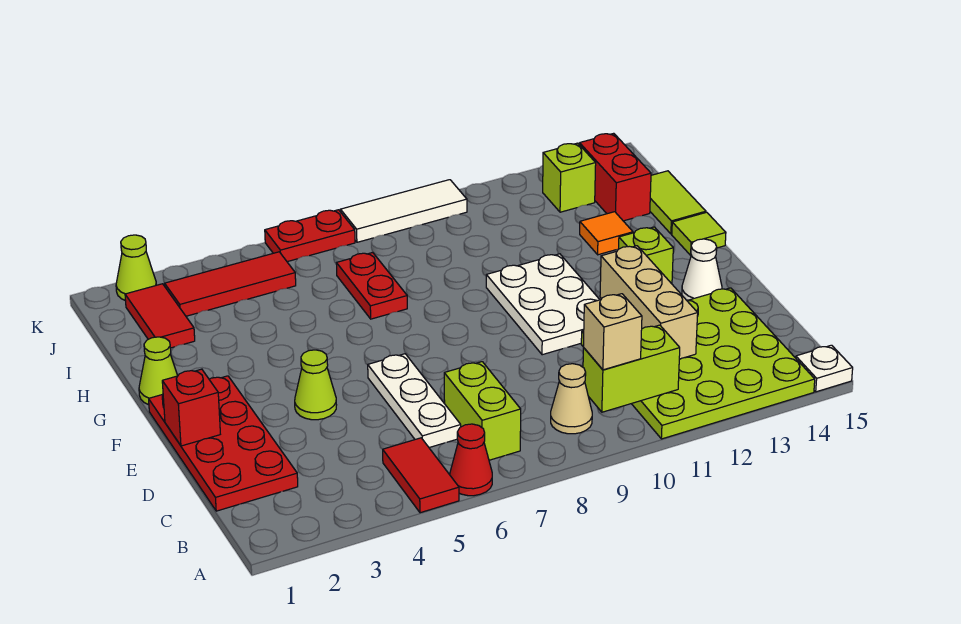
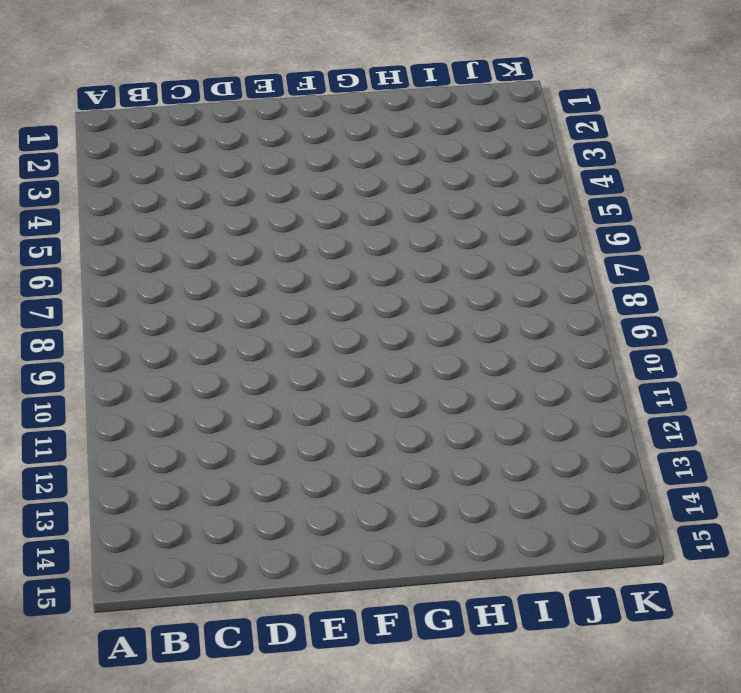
none -> red tile A5:B5 level 1
none -> red cone A6 level 1
none -> lime plate A11:D14 level 1

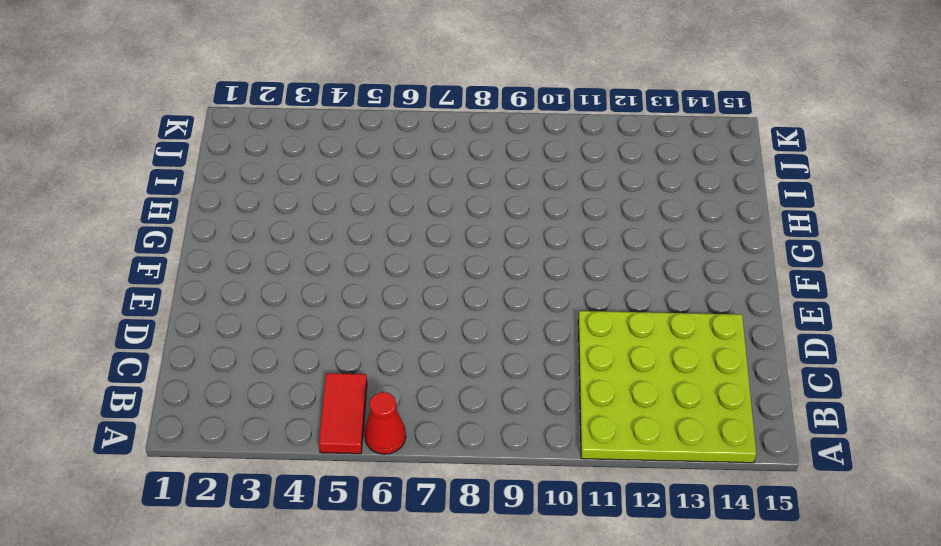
none -> white plate A15 level 1
none -> lime brick B7:C7 level 1
none -> tan cone B9 level 1

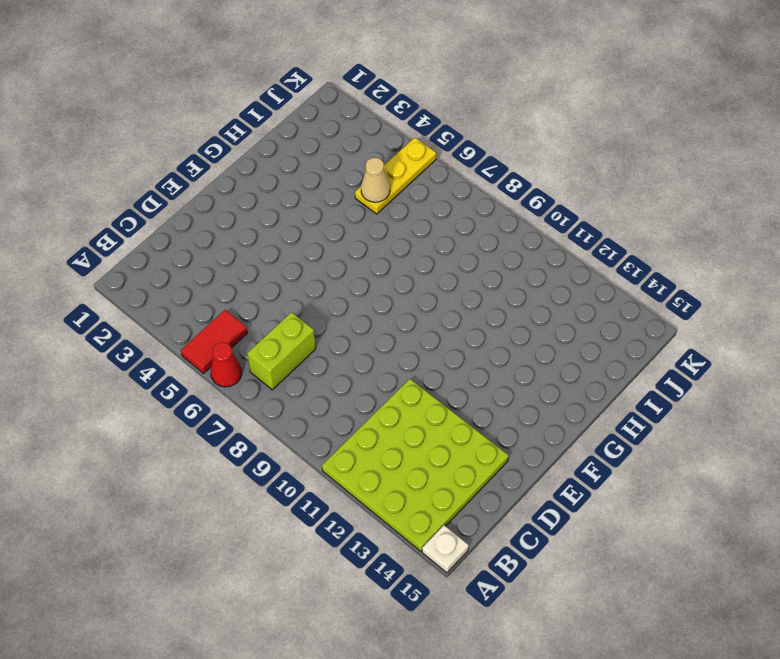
yellow plate I5:K5 level 1 -> red tile J3:J5 level 1
tan cone I5 level 2 -> tan cone B9 level 1
none -> red plate C1:F2 level 1
none -> white plate C6:E6 level 1
none -> lime cone E4 level 1

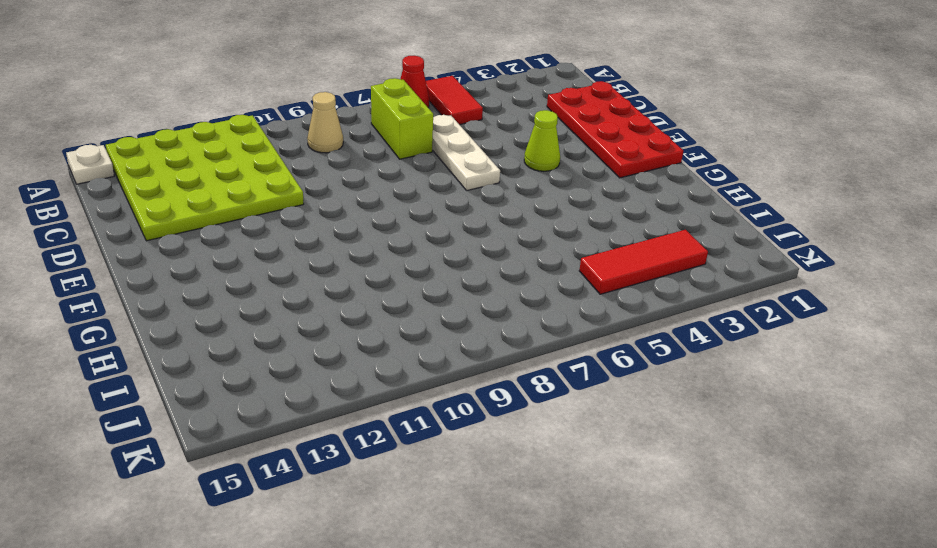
none -> white plate E10:G11 level 1
none -> white cone E14 level 1
none -> lime brick F13 level 1

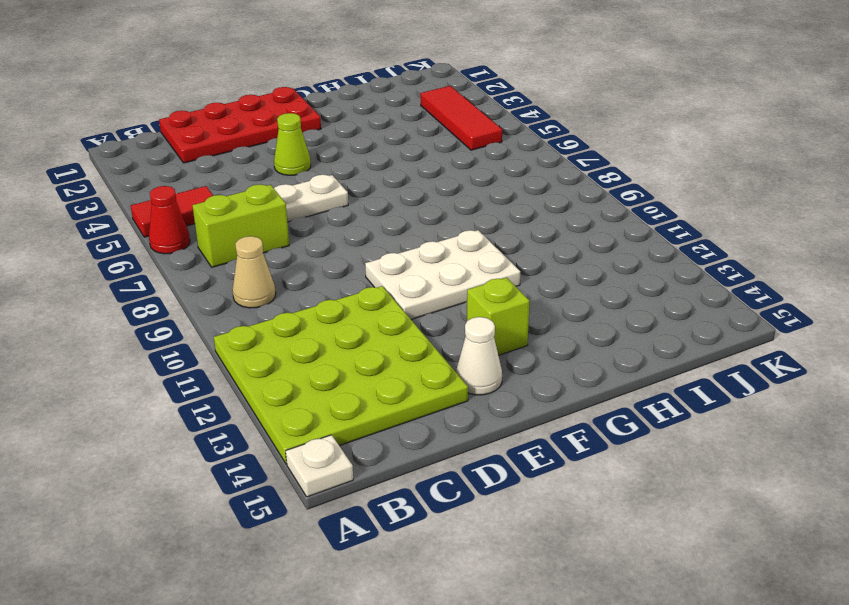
none -> lime cone G1 level 1
none -> lime tile G15 level 1
none -> red plate H7:I7 level 1

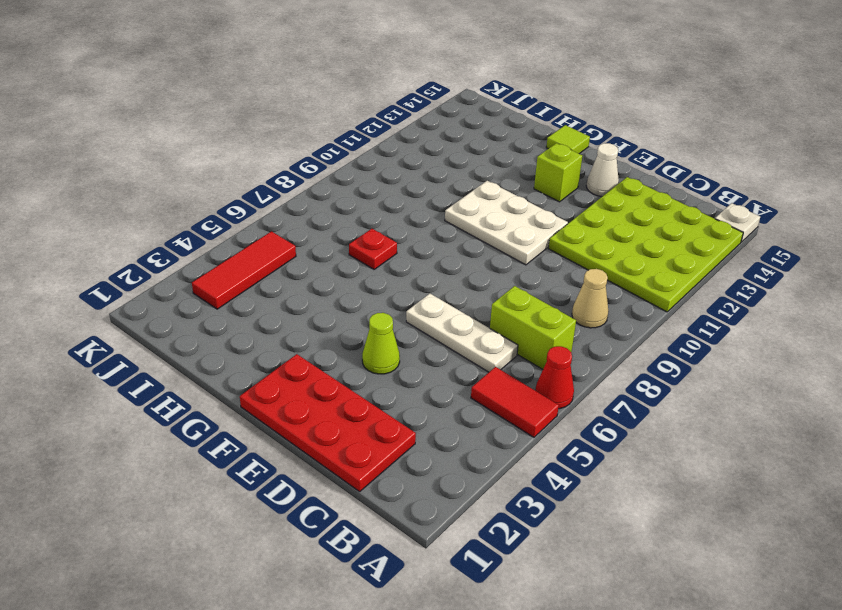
red plate H7 level 1 -> red plate H7:I7 level 1
none -> lime cone G1 level 1
none -> orange tile H13 level 1
none -> lime tile H15:I15 level 1

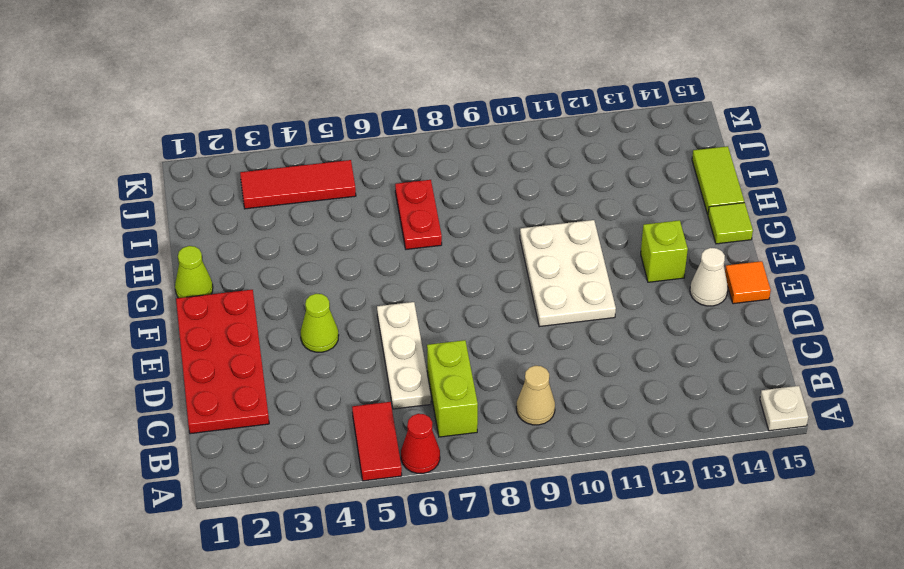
orange tile E15 level 1 -> orange tile H13 level 1
none -> lime plate A11:D14 level 1
none -> red tile I2:J2 level 1
none -> red brick I14:J14 level 1

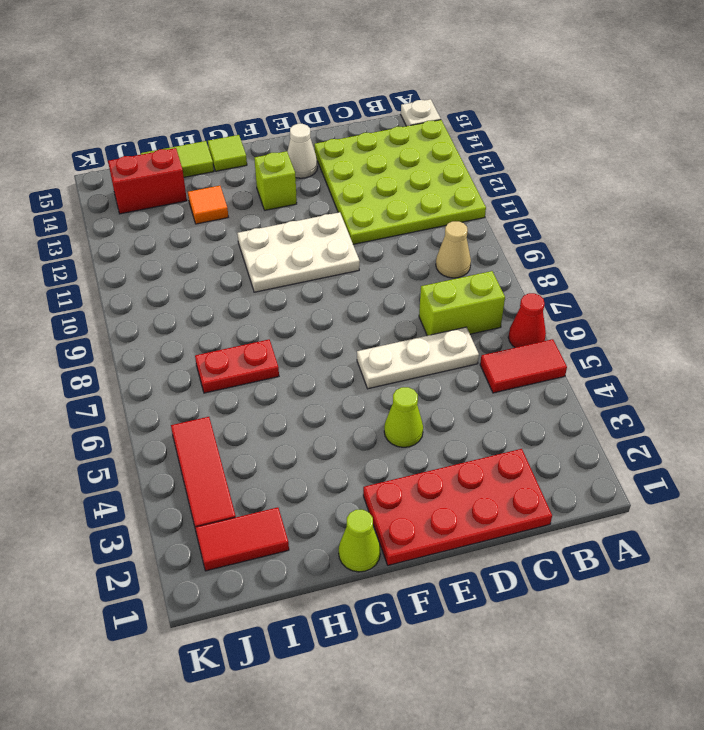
none -> lime brick J13 level 1
none -> lime cone K2 level 1
none -> red plate K6:K7 level 1

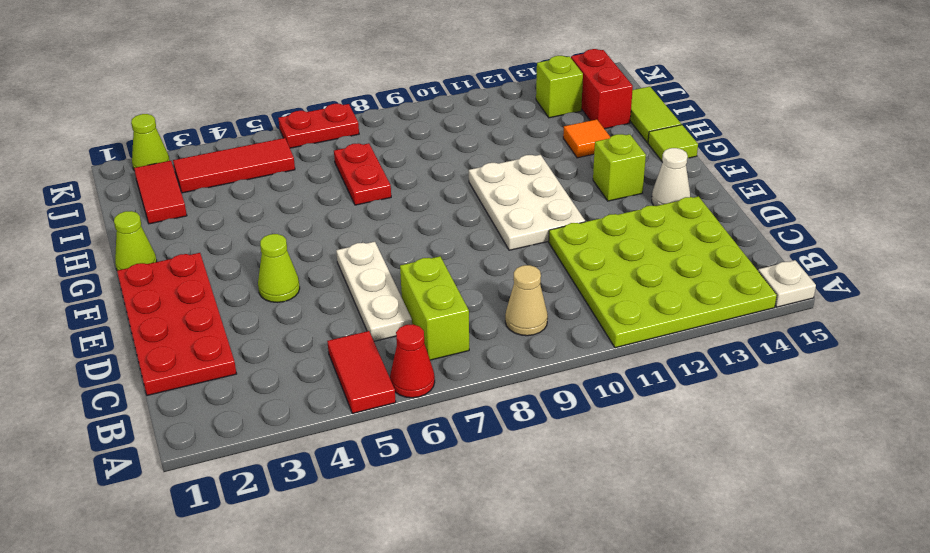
none -> white tile K8:K10 level 1
none -> lime brick B10:B11 level 2
none -> tan brick C12:E12 level 2

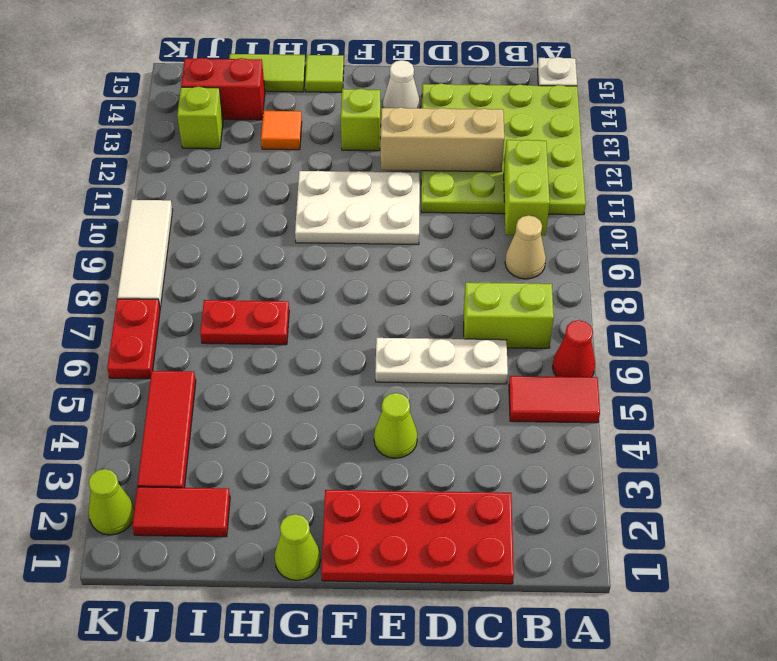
none -> red brick E1 level 2
none -> tan brick B10 level 3

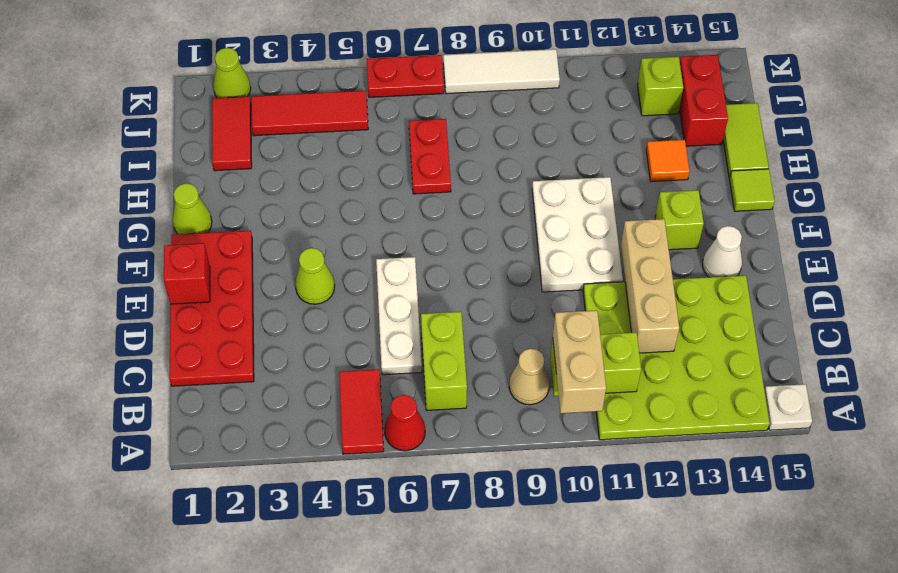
tan brick A10:B10 level 3 -> tan brick B10 level 3

